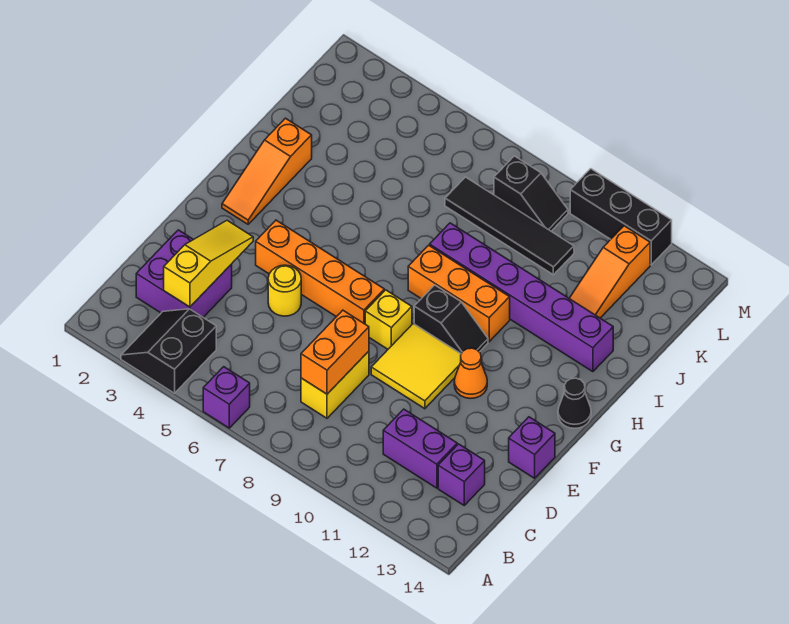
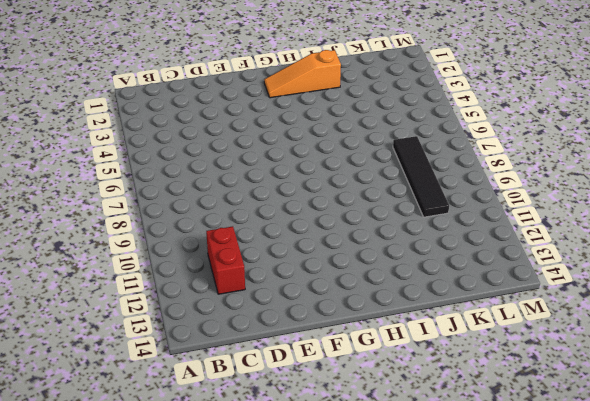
red brick C11:C12 level 1 -> purple brick C11:C12 level 1
none -> black slope A3:B4 level 1 top 4
none -> purple brick A6 level 1
none -> purple brick C2:D3 level 1

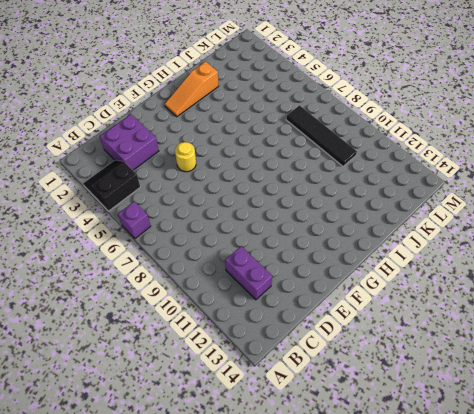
none -> yellow brick C8:D8 level 1
none -> purple brick C13 level 1
none -> yellow tile E9:F10 level 1

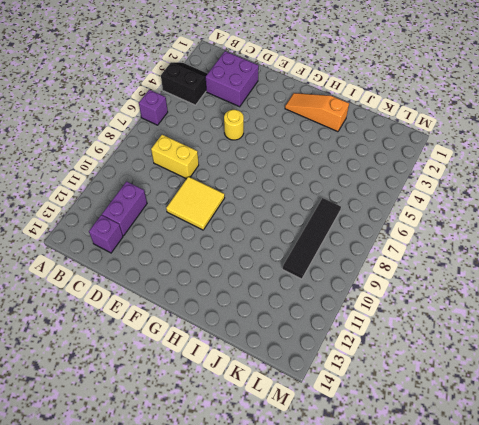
none -> purple brick E14 level 1
none -> orange brick F4:F7 level 1
none -> yellow brick F8 level 1

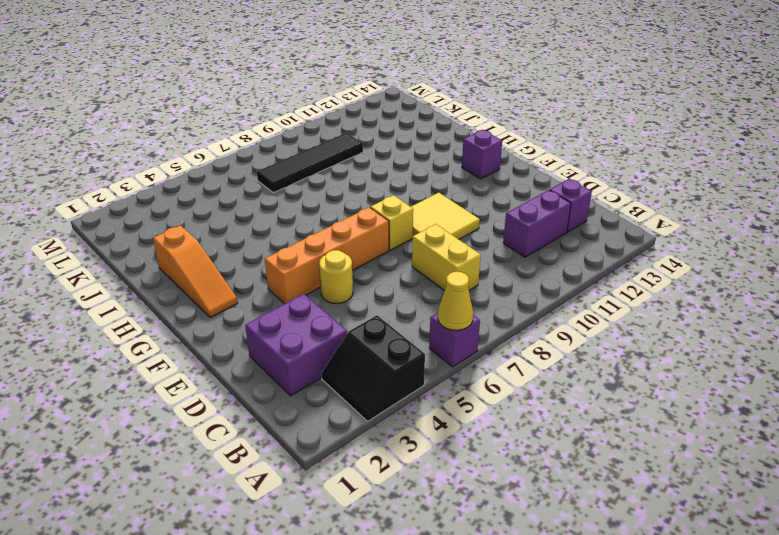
yellow cone A6 level 2 -> none
purple brick G13 level 1 -> purple brick E14 level 1
none -> orange cone F11 level 1
none -> black slope G9:G10 level 1 top 9
none -> black cone G14 level 1

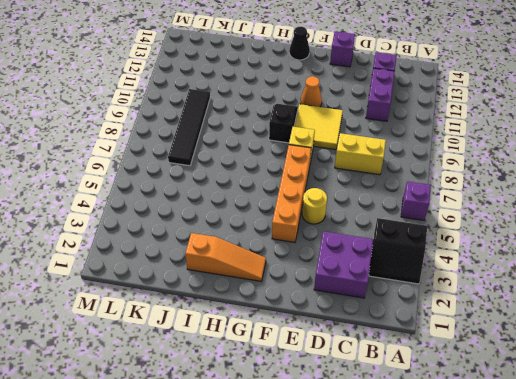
none -> orange brick H8:H10 level 1
none -> purple brick I8:I13 level 1
none -> orange slope J12:L12 level 1 top L

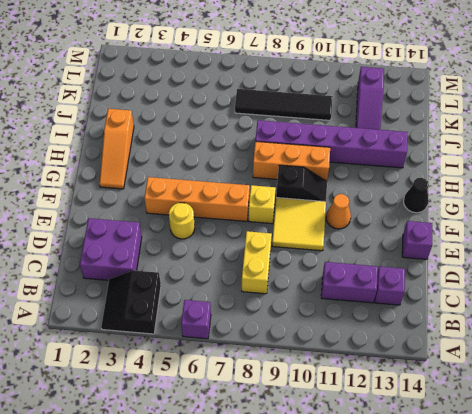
purple slope J12:L12 level 1 top L -> orange slope J12:L12 level 1 top L
none -> black slope L8:L9 level 1 top 8
none -> black brick M10:M12 level 1
none -> yellow slope C3:E3 level 2 top C

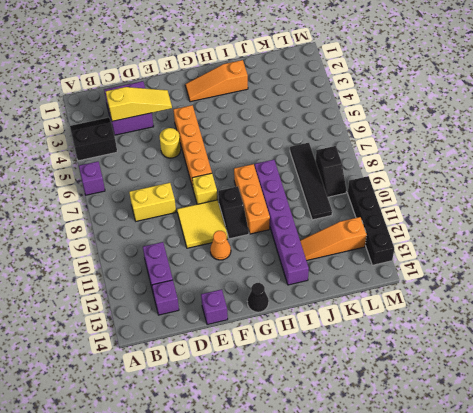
black brick M10:M13 level 1 -> black brick M10:M12 level 1
none -> orange brick C8:D8 level 2

